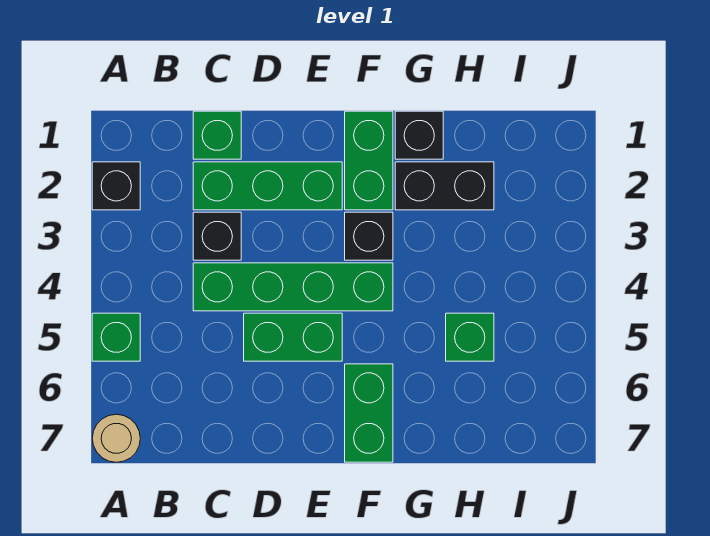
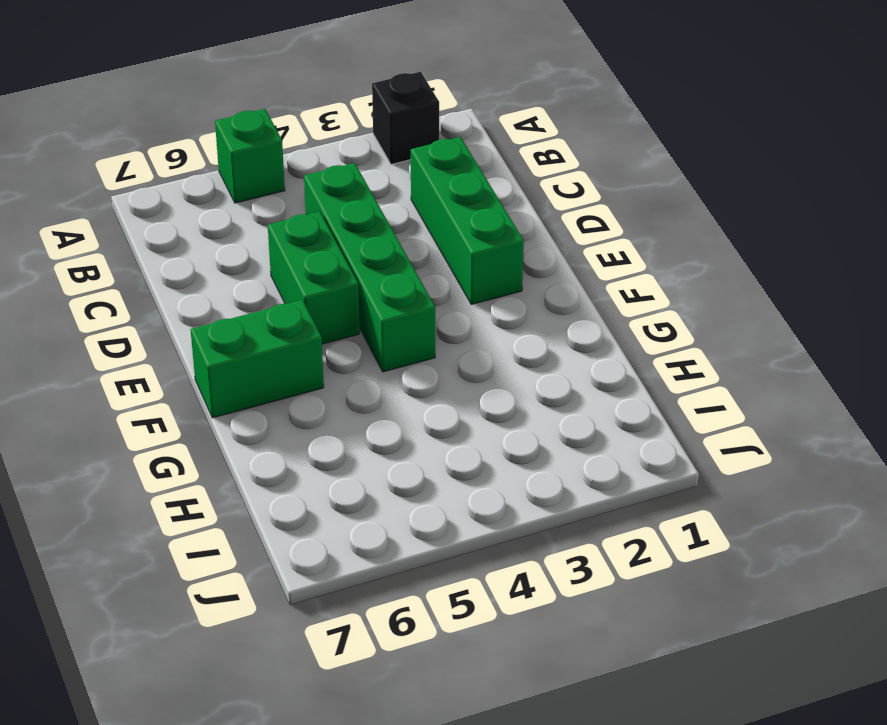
none -> tan round brick A7 level 1
none -> green brick C1 level 1
none -> black brick C3 level 1

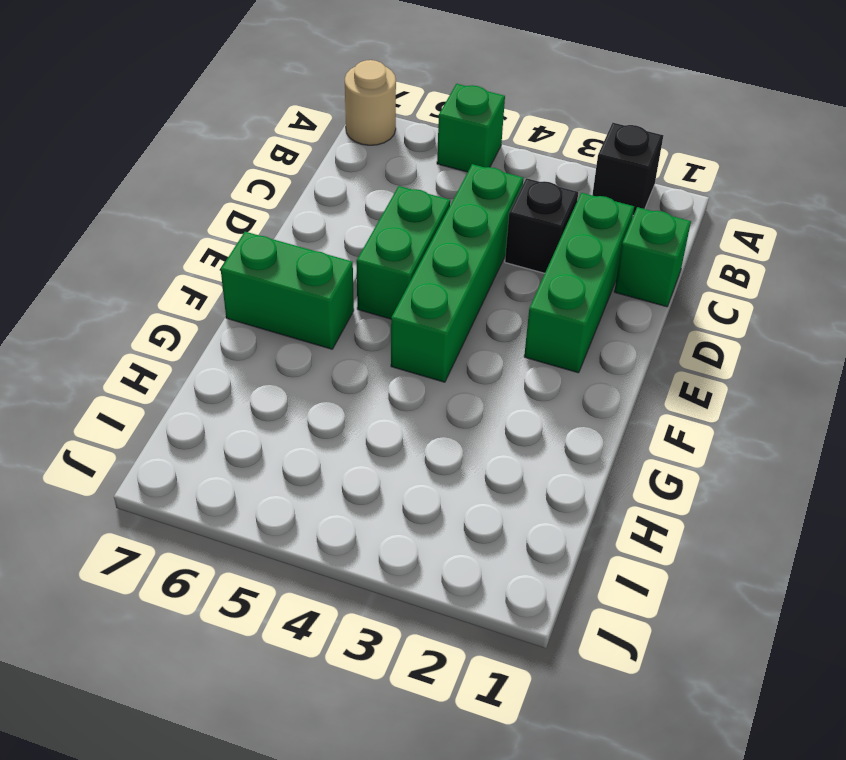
none -> green brick F1:F2 level 1
none -> black brick F3 level 1
none -> black brick G1 level 1

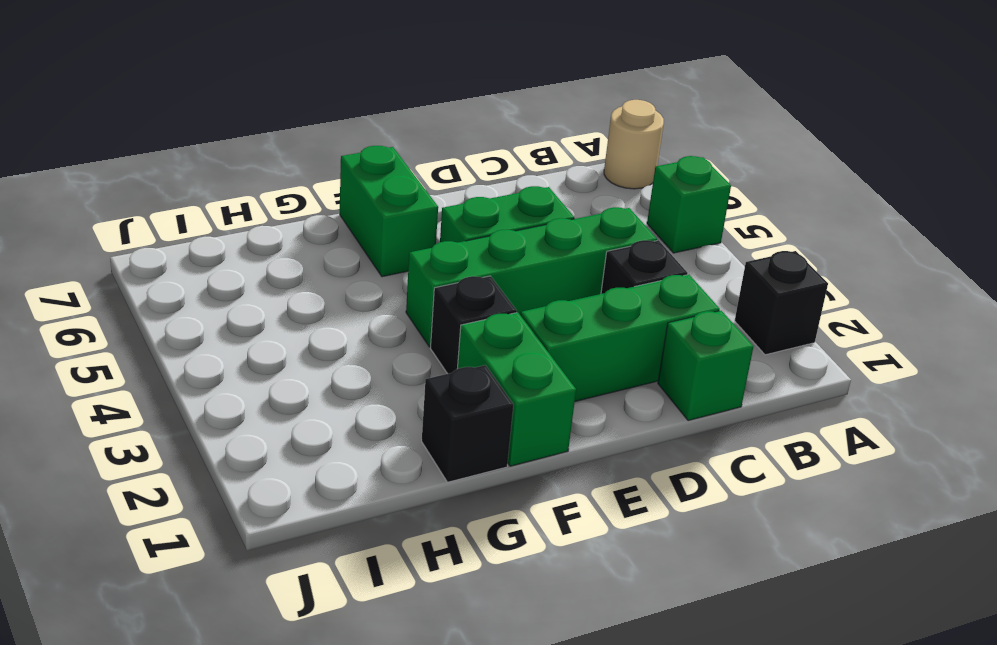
none -> black brick G2:H2 level 1
none -> green brick H5 level 1

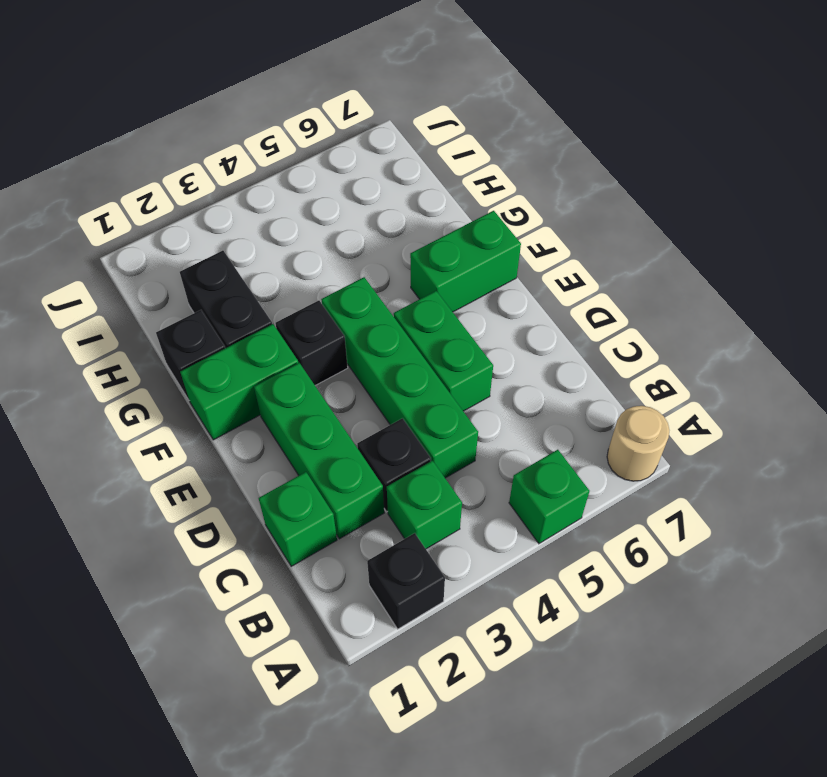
green brick B3 level 1 -> green brick H5 level 1

